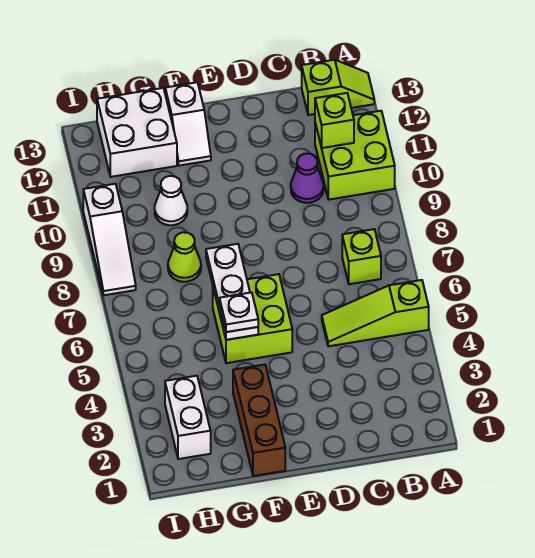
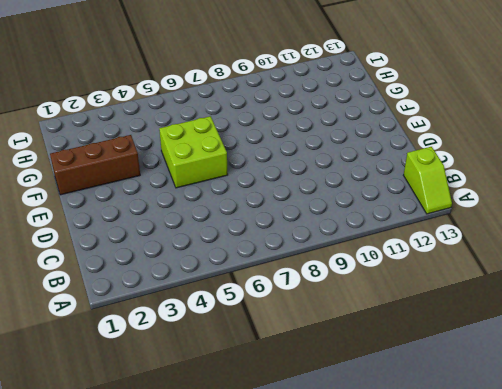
none -> lime slope A5:C5 level 1 top A
none -> lime brick A10:B11 level 1
none -> lime brick B7 level 1

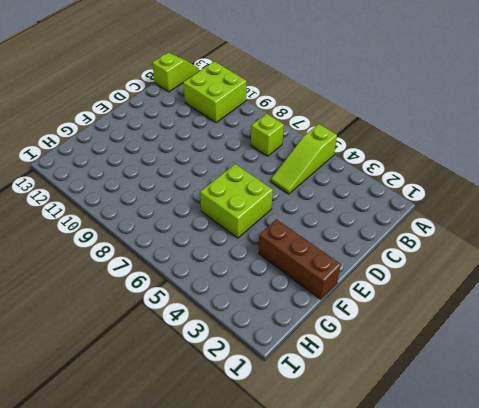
none -> purple cone C10 level 1
none -> white slope F12:F13 level 1 top 13
none -> lime cone G8 level 1

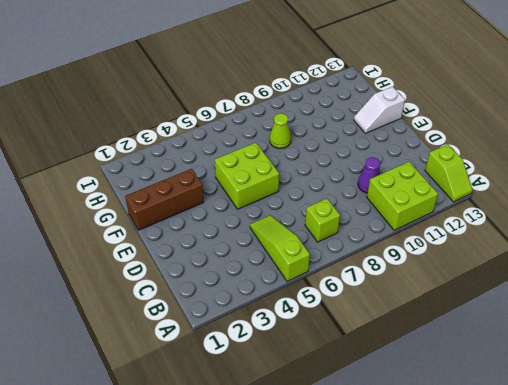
none -> white cone G10 level 1
none -> white brick G12:H13 level 1
none -> white brick H2:H3 level 1

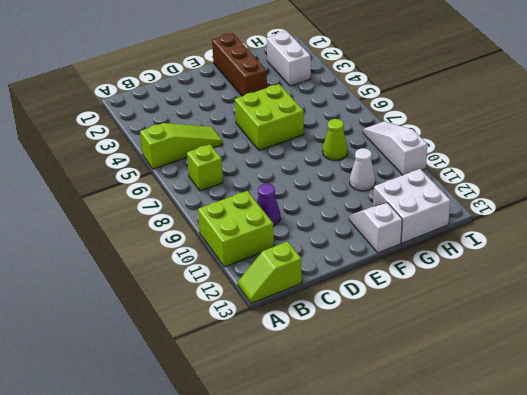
none -> lime brick B11 level 2
none -> white plate F5:F7 level 2
none -> white plate F5 level 3

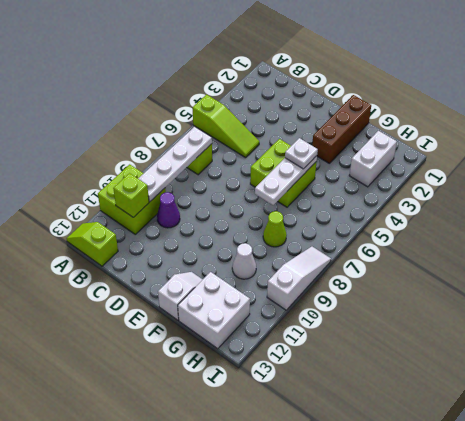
white plate B7:B10 level 2 -> none

